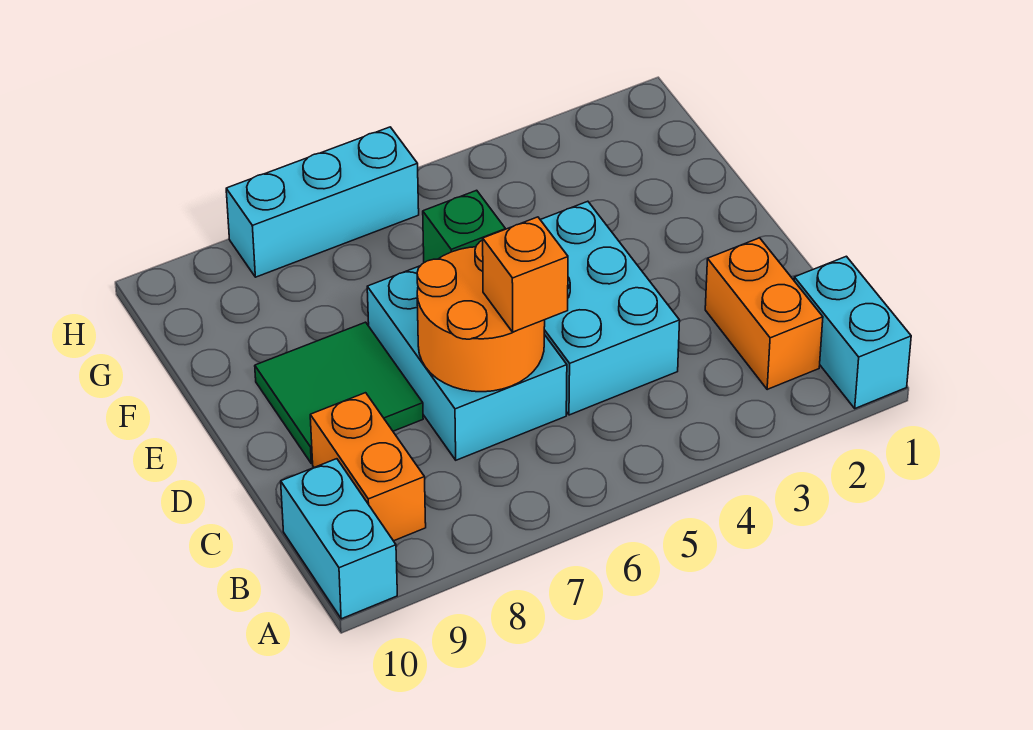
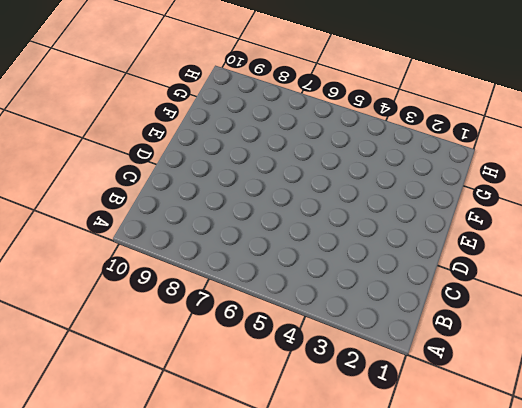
none -> cyan brick A1:B1 level 1
none -> cyan brick A10:B10 level 1

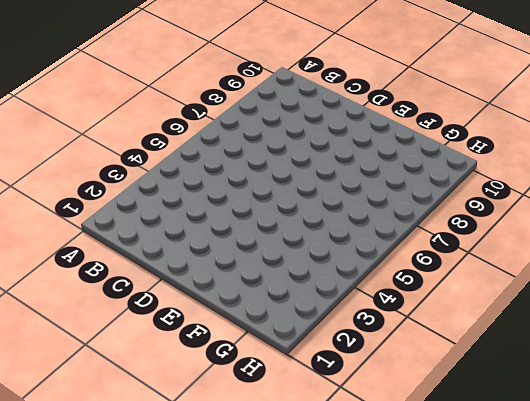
none -> cyan brick A1:B1 level 1
none -> cyan brick A10:B10 level 1

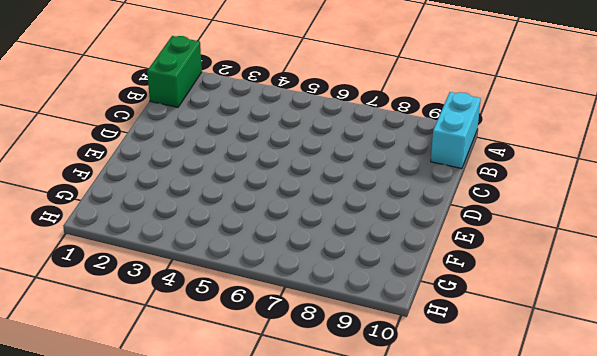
green brick A1:B1 level 1 -> cyan brick A1:B1 level 1
none -> orange brick B2:C2 level 1
none -> orange brick B9:C9 level 1

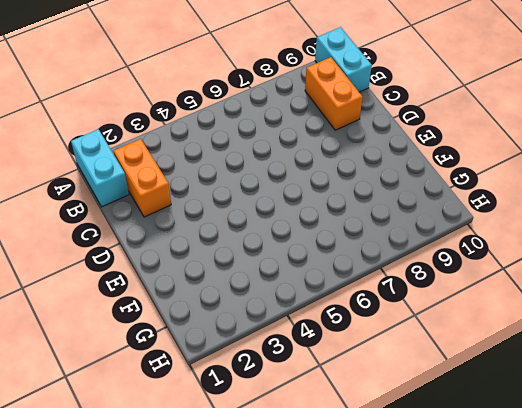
none -> cyan brick C4:E5 level 1
none -> cyan brick C6:E7 level 1

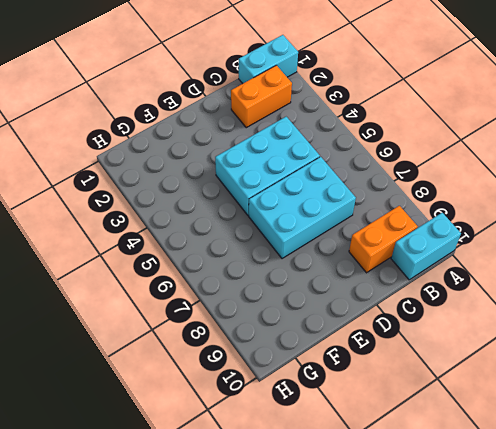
none -> green tile D8:E9 level 1
none -> cyan brick H6:H8 level 1

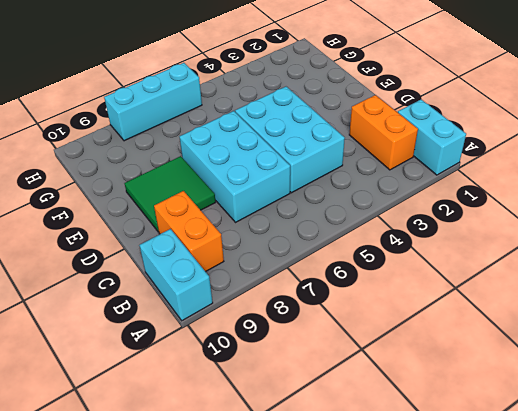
none -> orange round brick C6:D7 level 2
none -> green brick E6 level 2

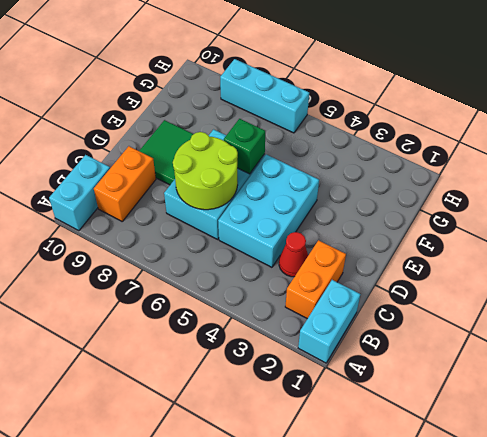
red cone C3 level 1 -> none
lime round brick C6:D7 level 2 -> orange round brick C6:D7 level 2
none -> orange brick C6 level 3

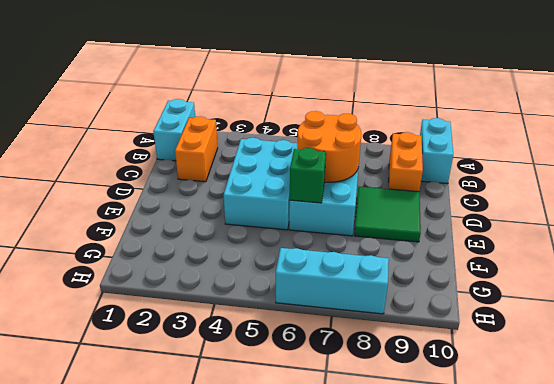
none -> orange brick C6 level 3

